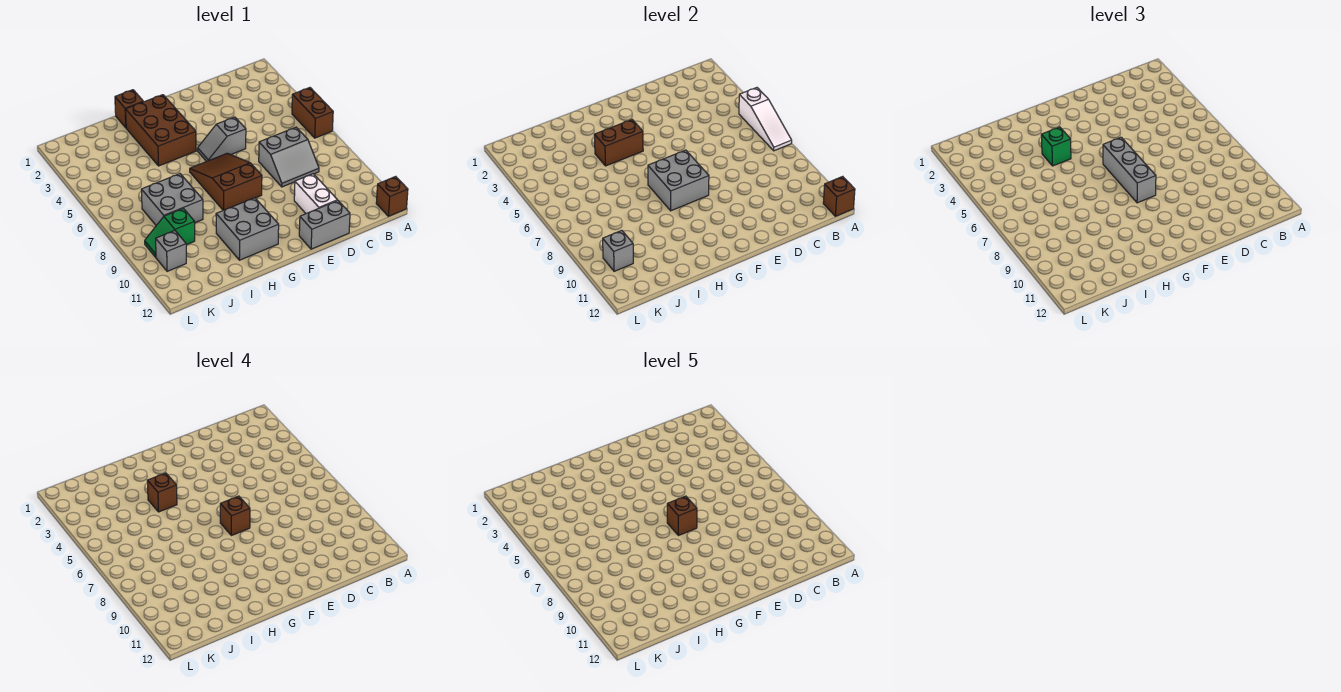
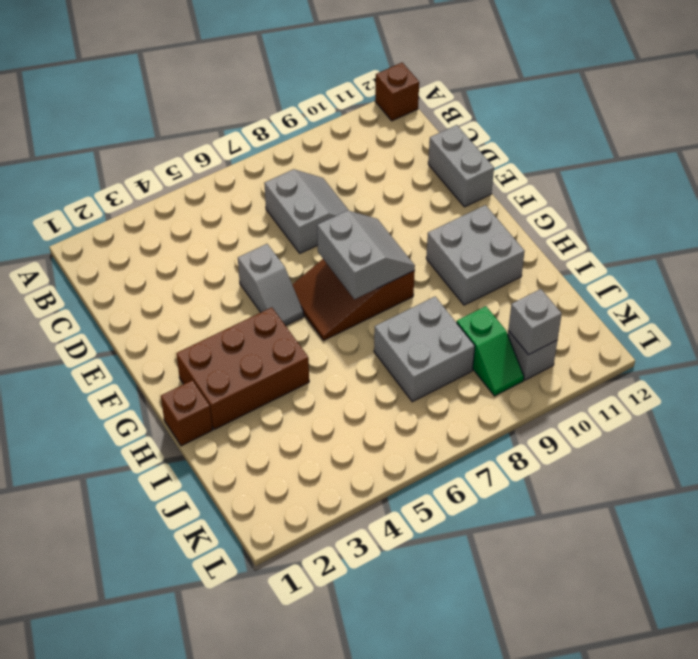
grey slope F7:G8 level 2 top 7 -> grey brick F7:G8 level 2
none -> brown brick A5:A6 level 1
none -> white brick D10:D11 level 1
none -> white slope A5:A7 level 2 top 5

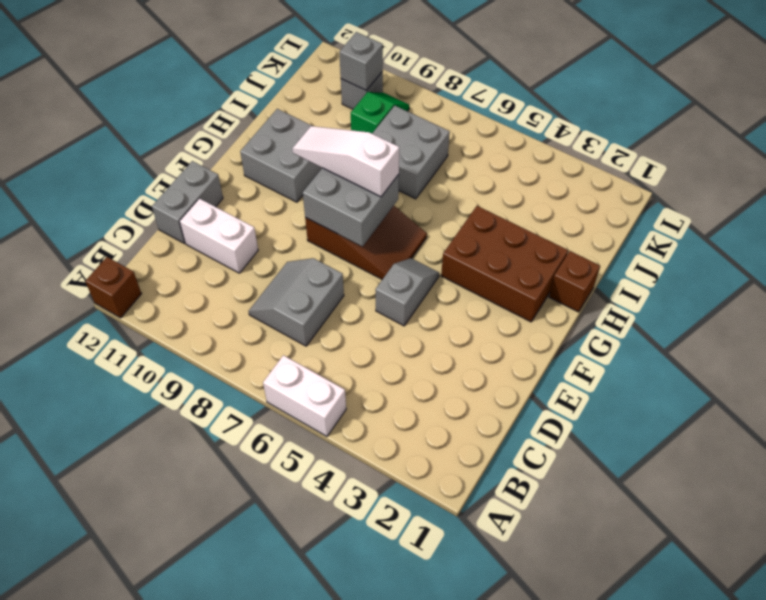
white brick A5:A6 level 1 -> brown brick A5:A6 level 1
white slope G7:G9 level 3 top 7 -> white slope A5:A7 level 2 top 5
none -> brown brick A12 level 2
none -> brown brick G4:H4 level 2
none -> grey brick F6:F8 level 3

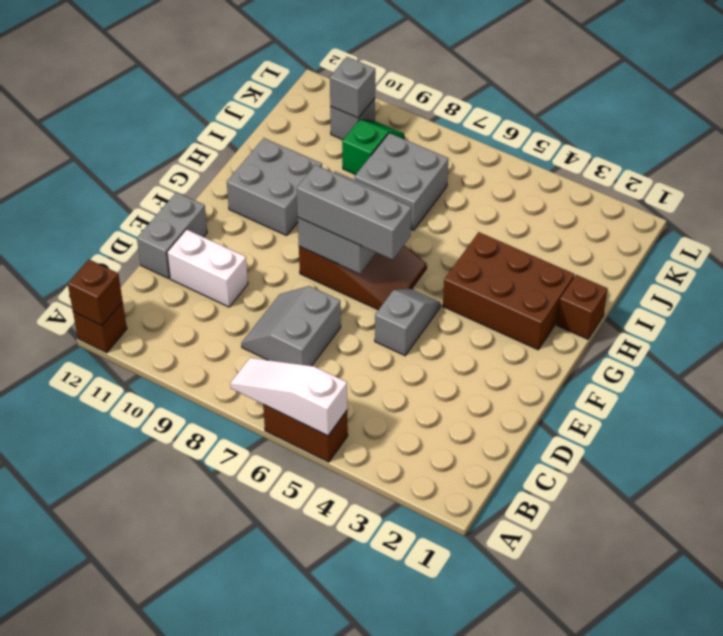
none -> brown brick G4:H4 level 2
none -> green brick H4 level 3
none -> brown brick F7 level 4

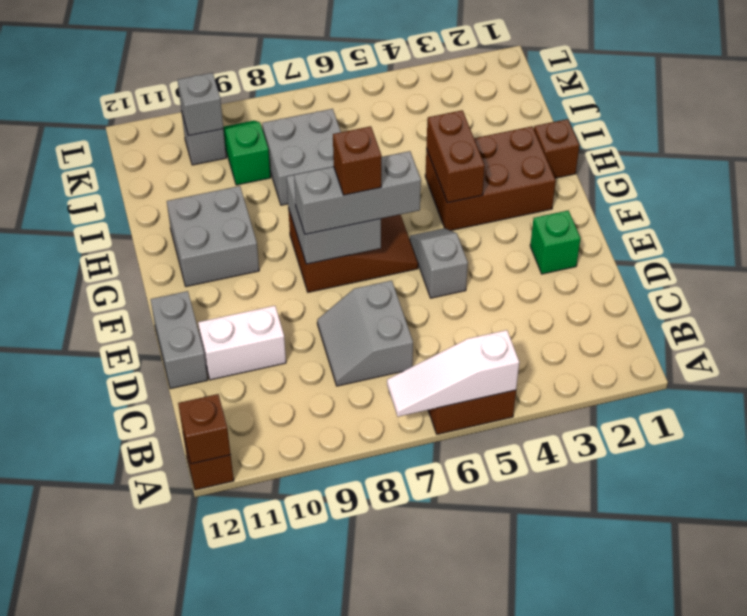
green brick E2 level 1 -> green brick H4 level 3
none -> brown brick H4 level 4
none -> brown brick F7 level 5

